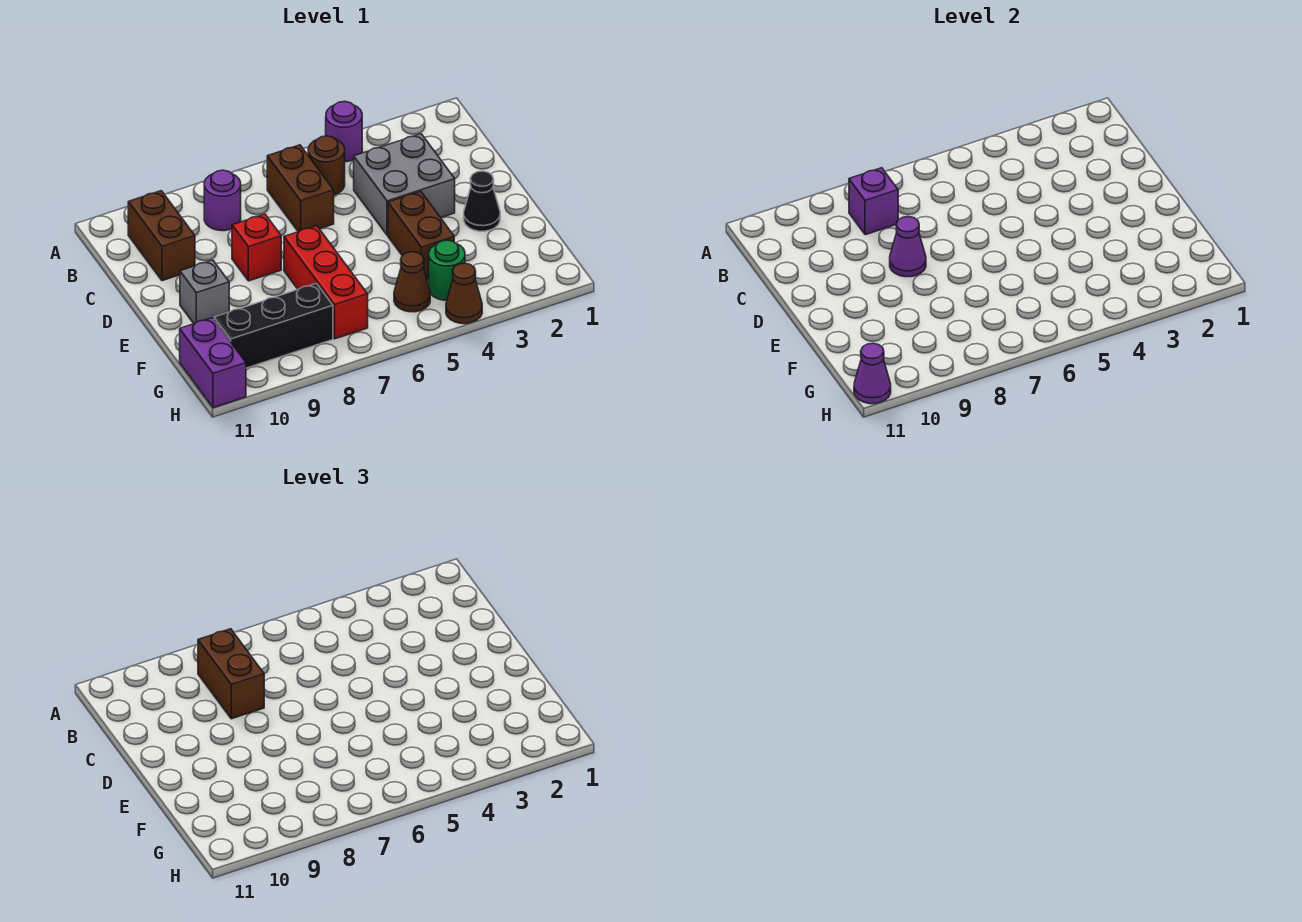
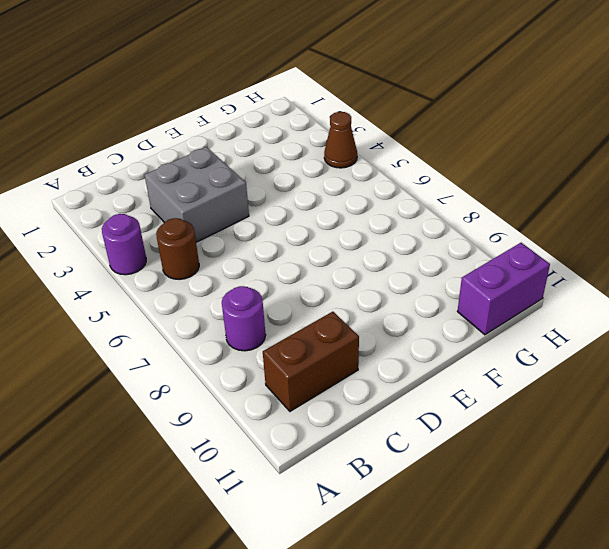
none -> brown brick B6:C6 level 1
none -> red brick D8 level 1
none -> black cone E2 level 1

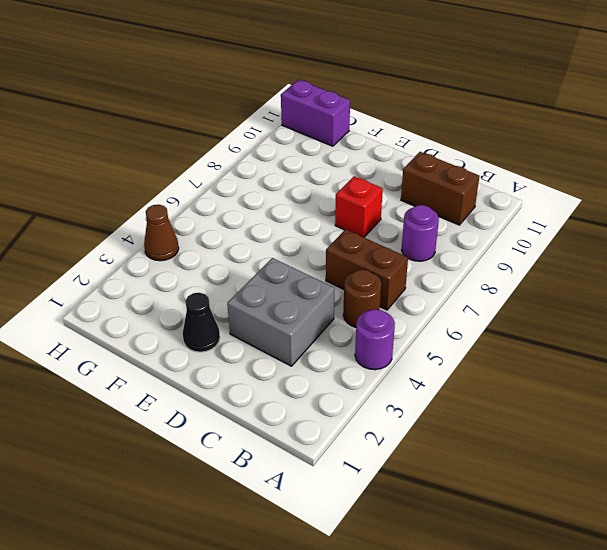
none -> brown brick E4:F4 level 1
none -> red brick E7:G7 level 1
none -> grey brick E10 level 1

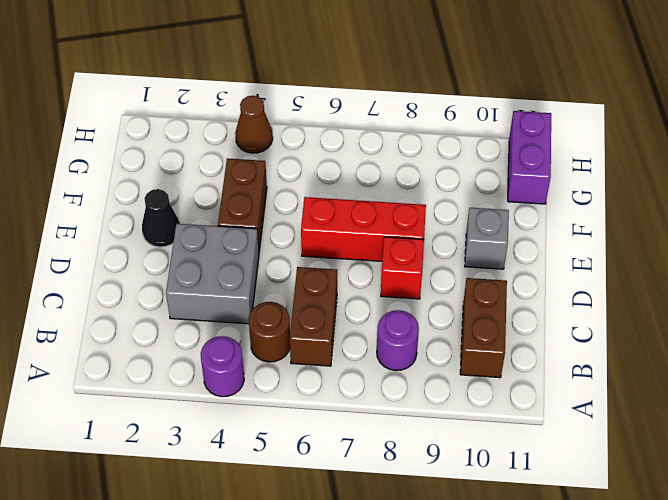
red brick E6:E8 level 1 -> red brick E7:G7 level 1
none -> green round brick G4 level 1
none -> brown cone G5 level 1
none -> black brick G8:G10 level 1

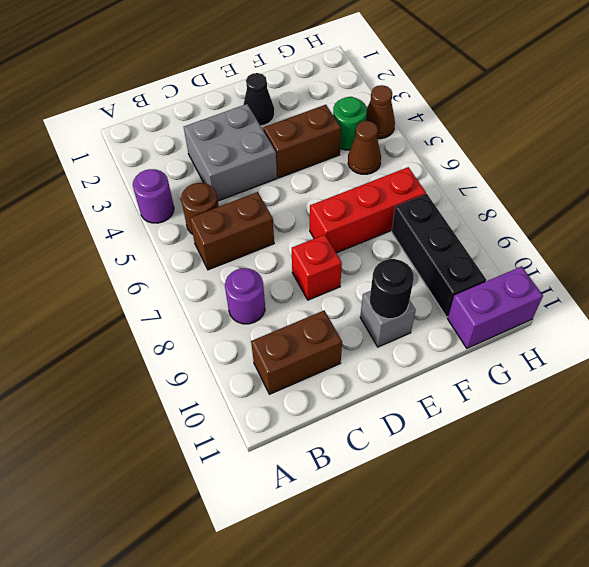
black round brick E10 level 2 -> none
none -> purple brick B8 level 2
none -> purple cone D8 level 2
none -> purple cone H11 level 2

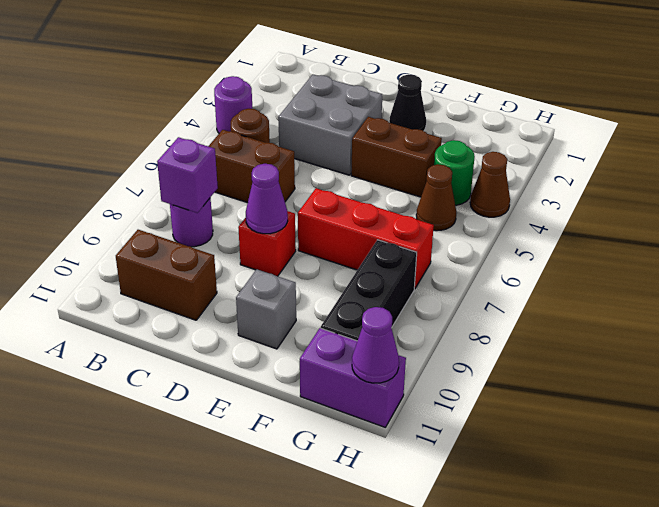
none -> brown brick B8:C8 level 3

